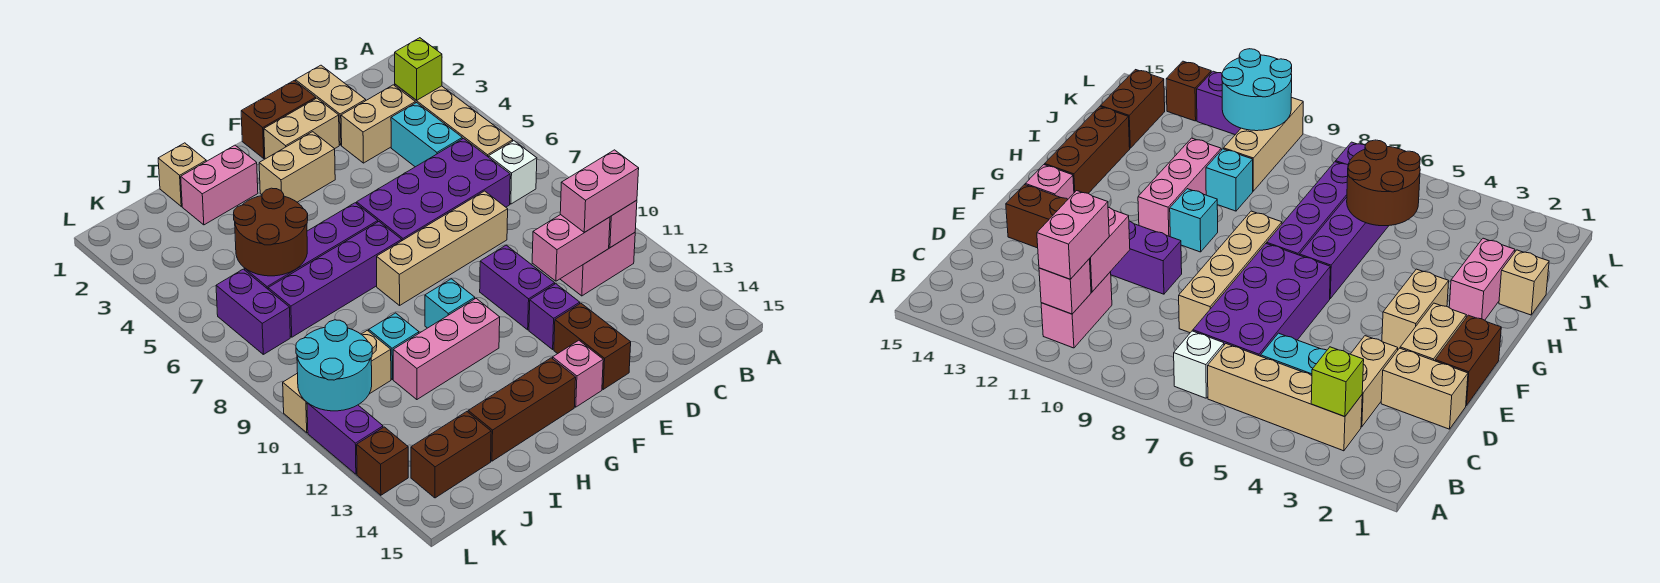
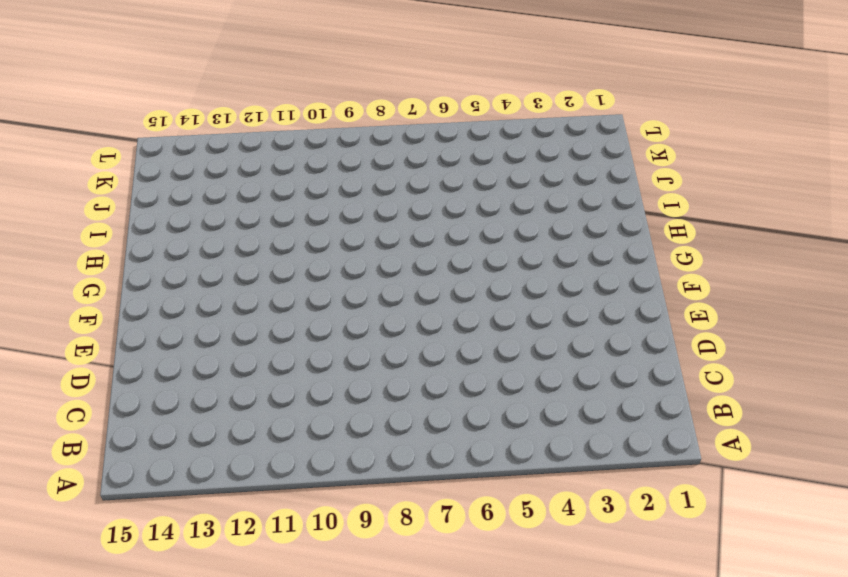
none -> tan brick B3:B6 level 1
none -> white brick B7 level 1
none -> pink brick B11:C11 level 1
none -> tan brick C3:D3 level 1

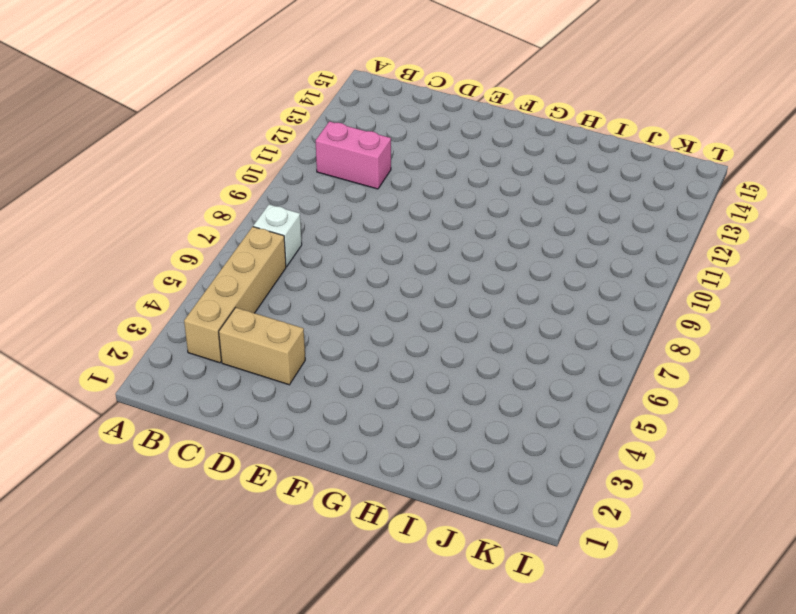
none -> cyan brick C4:C5 level 1
none -> purple brick C6:F7 level 1
none -> tan brick D1:D2 level 1
none -> tan brick D8:G8 level 1

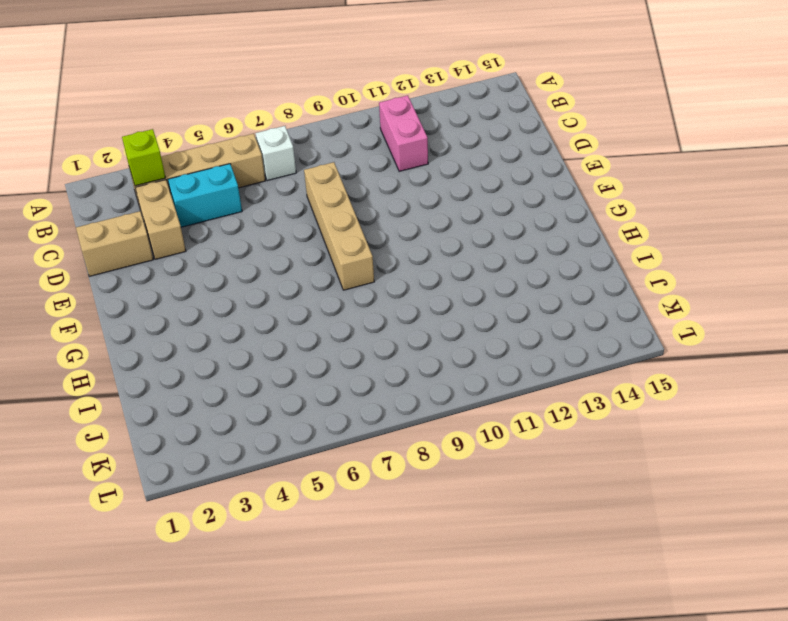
none -> purple brick C6:F7 level 1
none -> brown brick E1:F1 level 1
none -> tan brick E2:F2 level 1
none -> purple brick E10:E11 level 1

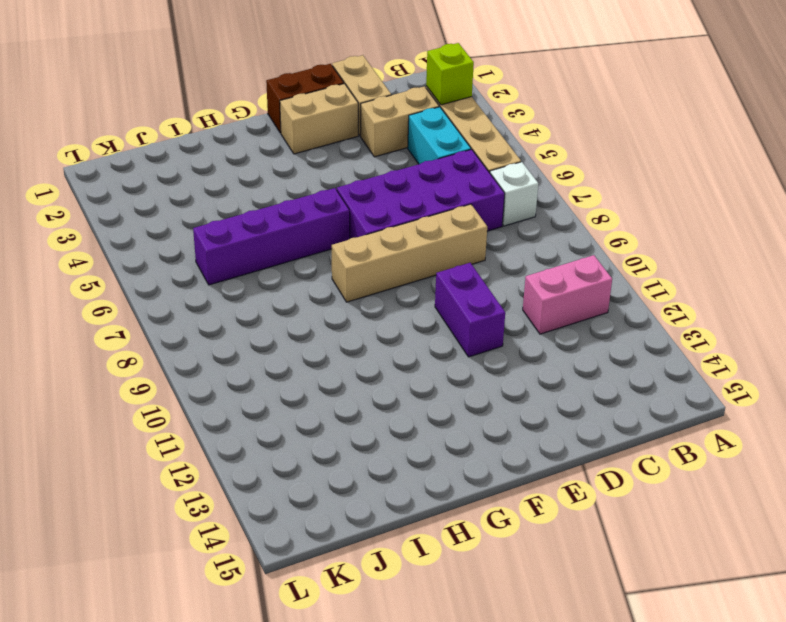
none -> purple brick E12 level 1
none -> brown brick E13:E14 level 1
none -> tan brick F3:G3 level 1
none -> pink brick F14 level 1

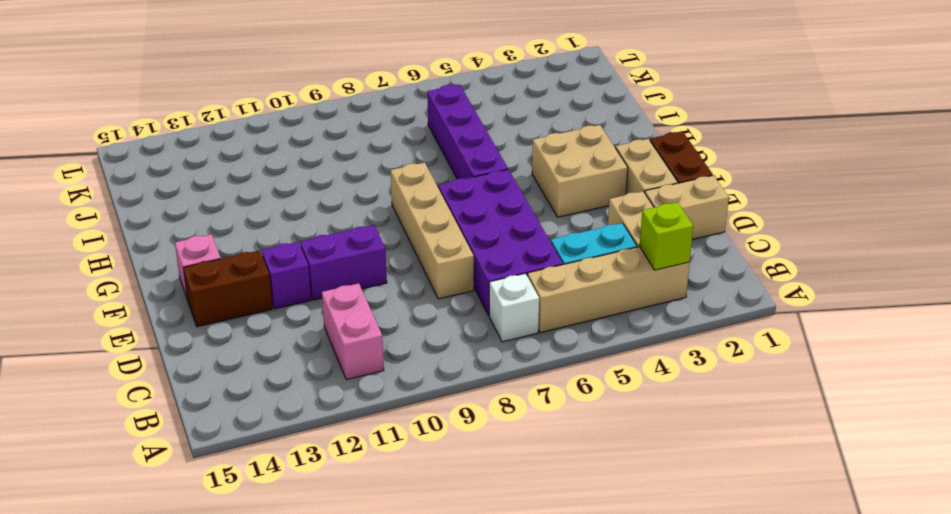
tan brick F3:G4 level 1 -> tan brick F3:G3 level 1
none -> purple brick G7:J7 level 1
none -> cyan brick G10 level 1
none -> pink brick G11:I11 level 1
none -> brown brick G14:I14 level 1

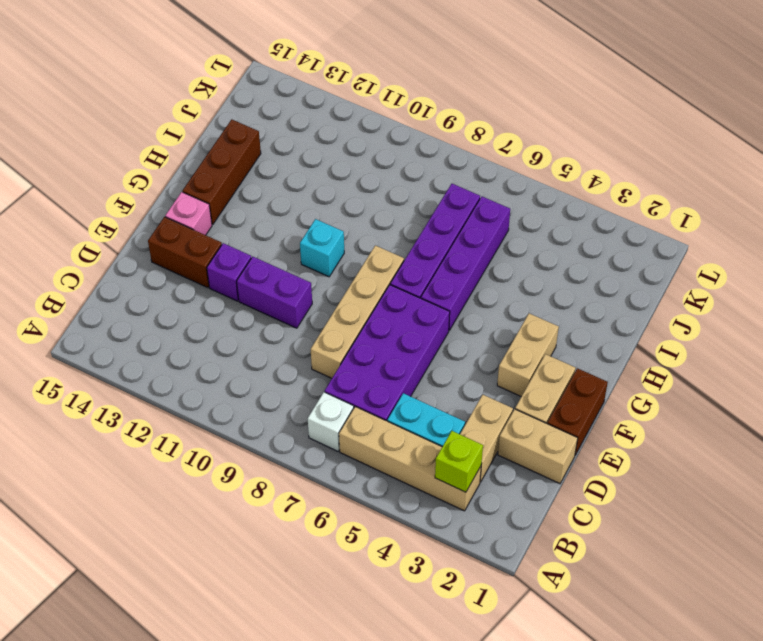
none -> pink brick B11:C11 level 1
none -> pink brick G11:I11 level 1
none -> pink brick H2:I2 level 1
none -> tan brick I1 level 1

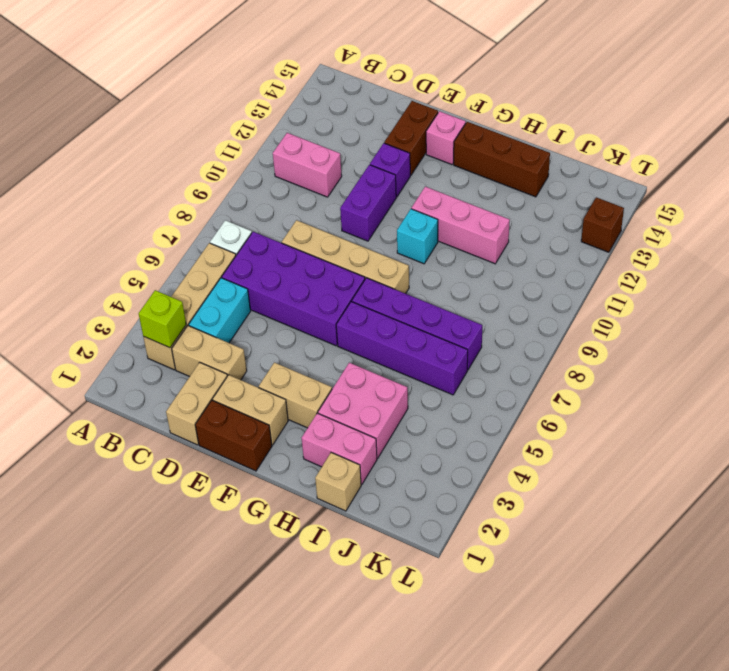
pink brick H3:I4 level 1 -> none
none -> cyan brick I10 level 1
none -> tan brick J10:L10 level 1
none -> brown brick J14:K14 level 1
none -> purple brick K6:K7 level 1

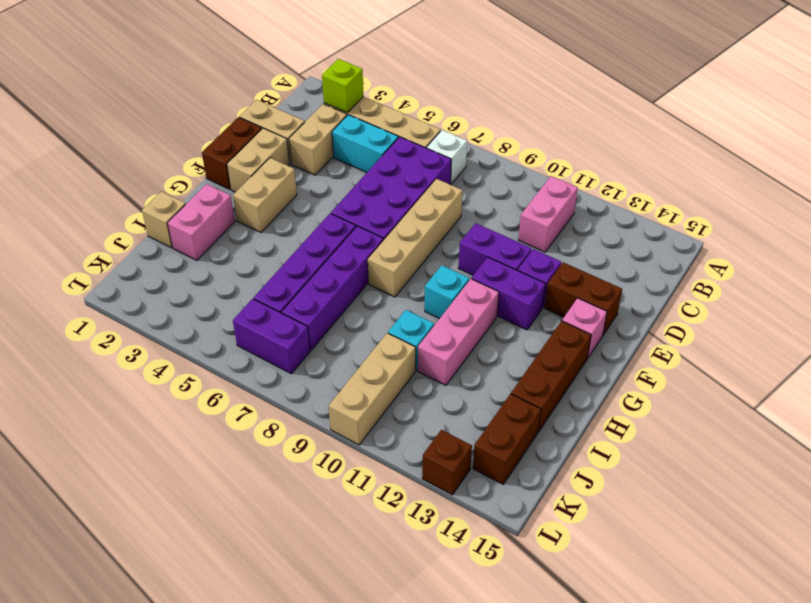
purple brick F11:F12 level 1 -> purple brick L11:L12 level 1
none -> pink brick B11 level 2
none -> pink brick C11:D11 level 2
none -> brown round brick I5:J6 level 2
none -> cyan round brick K10:L11 level 2

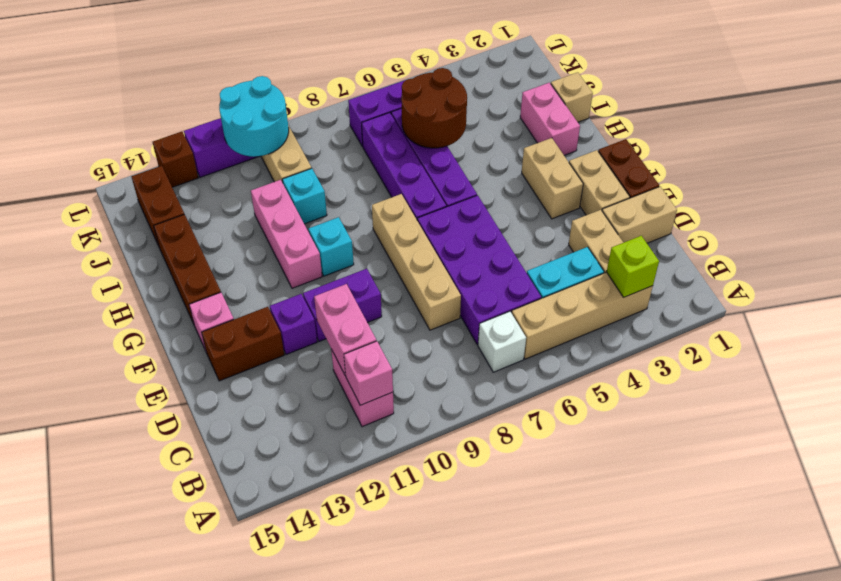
none -> pink brick B11:C11 level 3

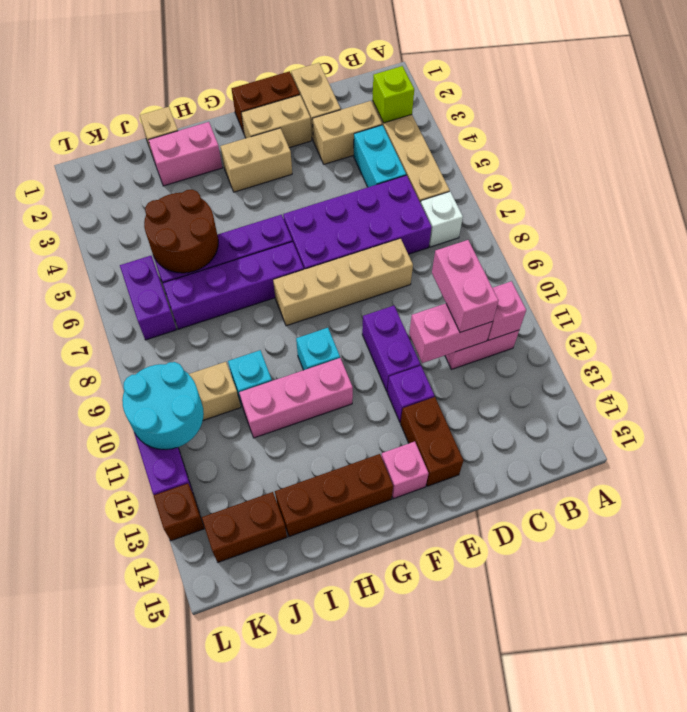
pink brick C10:C11 level 3 -> pink brick B11:C11 level 3

